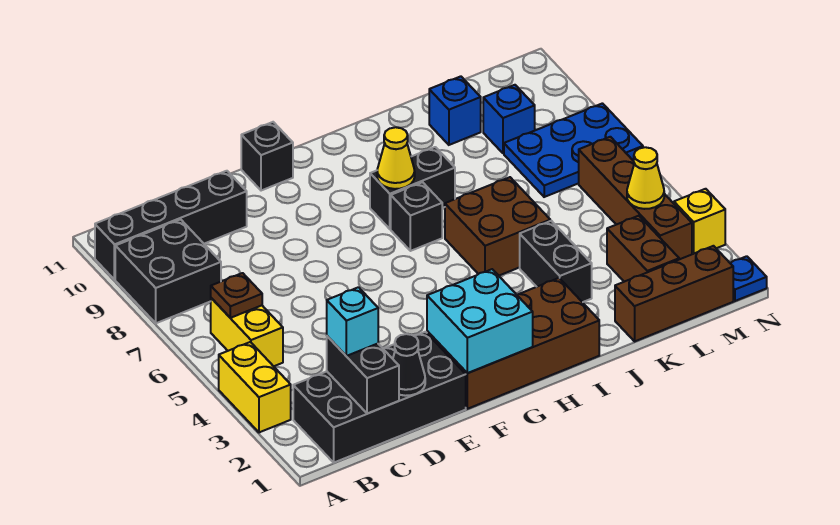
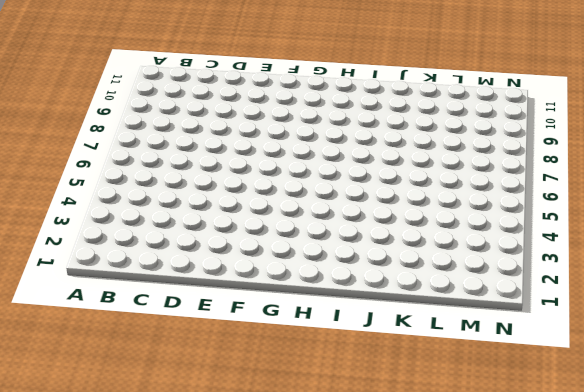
none -> yellow brick A3:A4 level 1
none -> black brick A8:B9 level 1
none -> black brick A10:D10 level 1

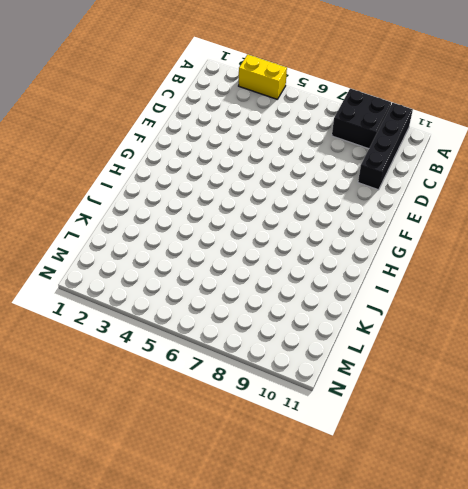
none -> black brick B1:E2 level 1
none -> yellow brick B5:B6 level 1
none -> brown brick F1:I2 level 1

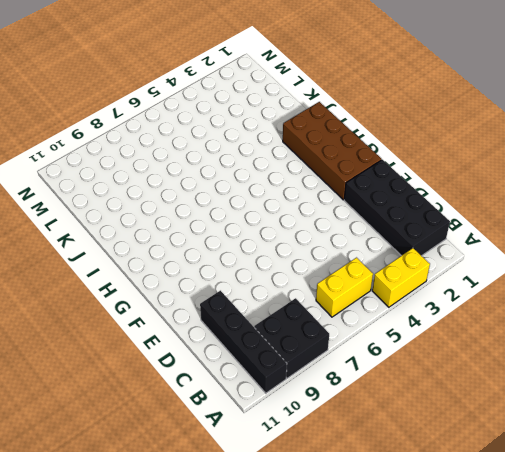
none -> black brick F11 level 1
none -> black brick H7 level 1
none -> black brick H8:I8 level 1

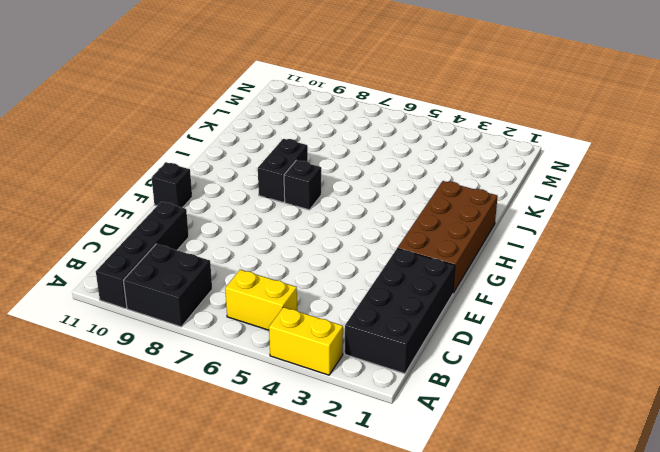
none -> brown brick I5:J6 level 1
none -> black brick J3:J4 level 1
none -> brown brick K1:M1 level 1

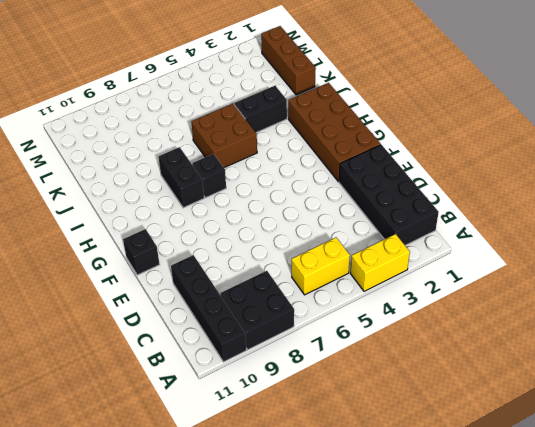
none -> blue brick K10 level 1
none -> brown brick L2:L3 level 1
none -> blue plate L7:N8 level 1

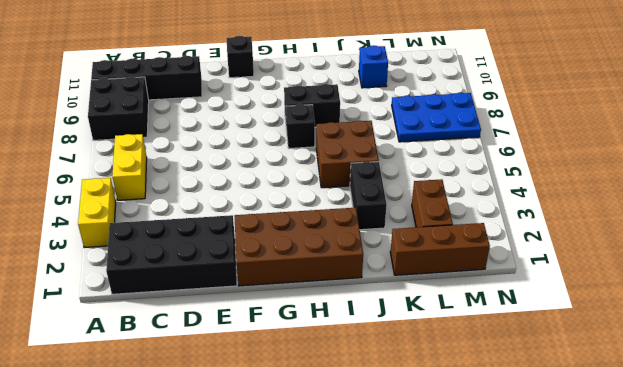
none -> blue brick L9 level 1
none -> brown brick M3:M6 level 1
none -> blue plate N1 level 1

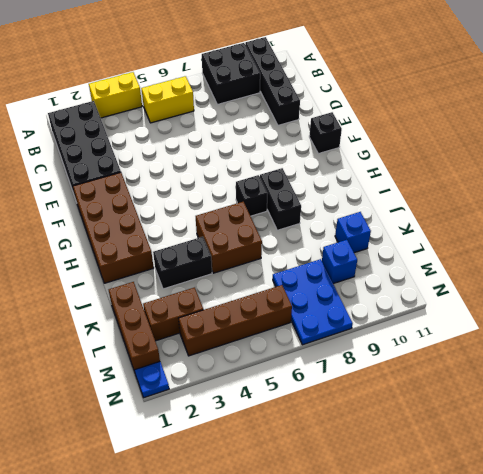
none -> yellow brick N3 level 1
none -> brown plate B6 level 2
none -> black brick C1:C2 level 2

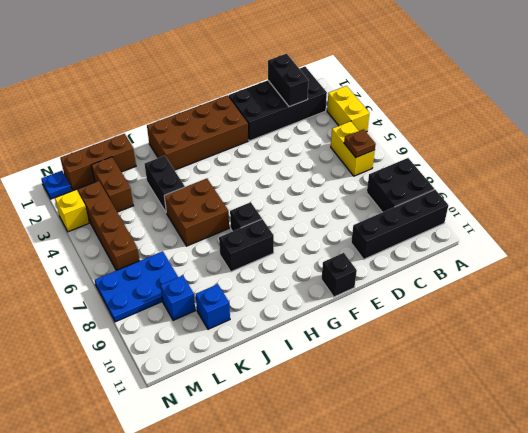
none -> black cone D1 level 2
none -> cyan brick F1:G2 level 2
none -> yellow cone H8 level 2

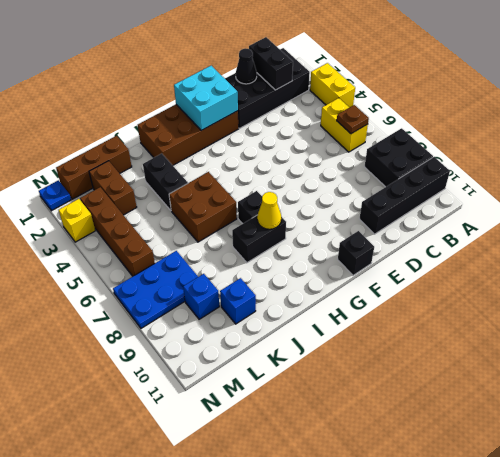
none -> yellow cone M4 level 2
none -> cyan brick C2 level 3

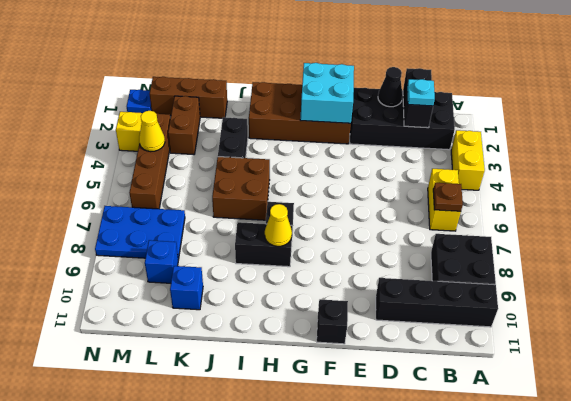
cyan plate C2 level 3 -> cyan brick C2 level 3

